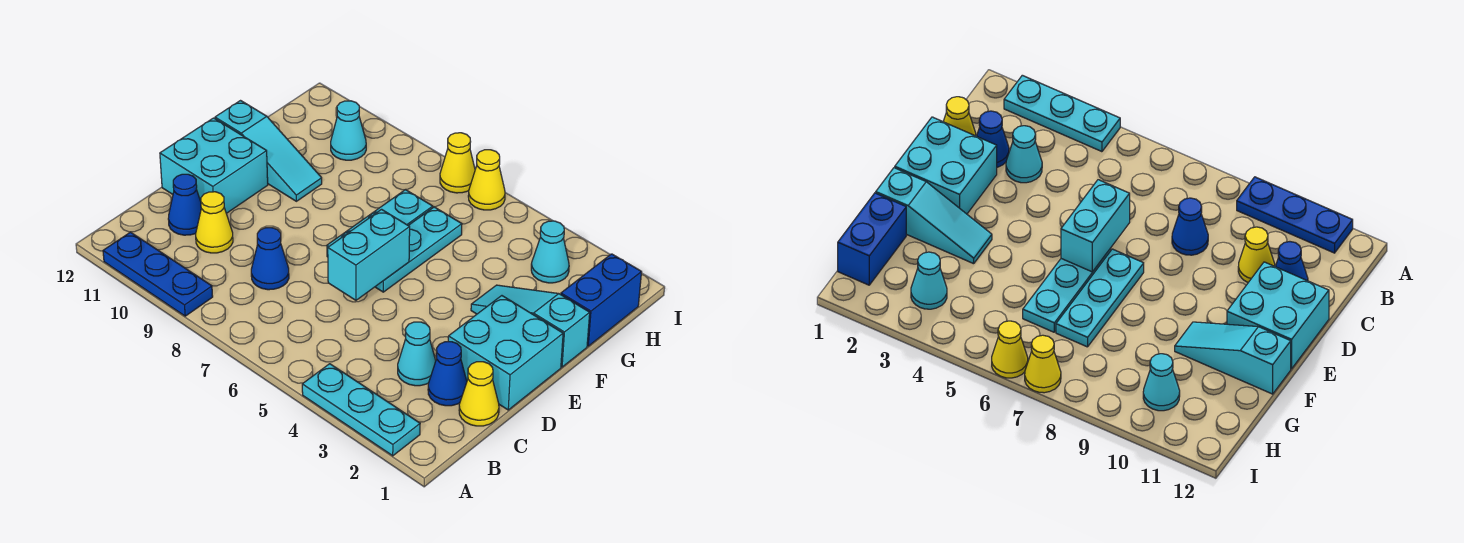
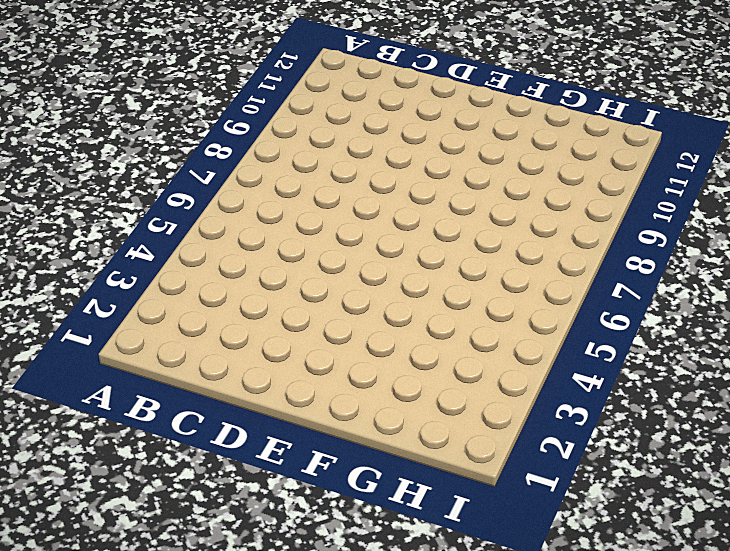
none -> cyan plate A2:A4 level 1
none -> blue plate A9:A11 level 1
none -> yellow cone C1 level 1

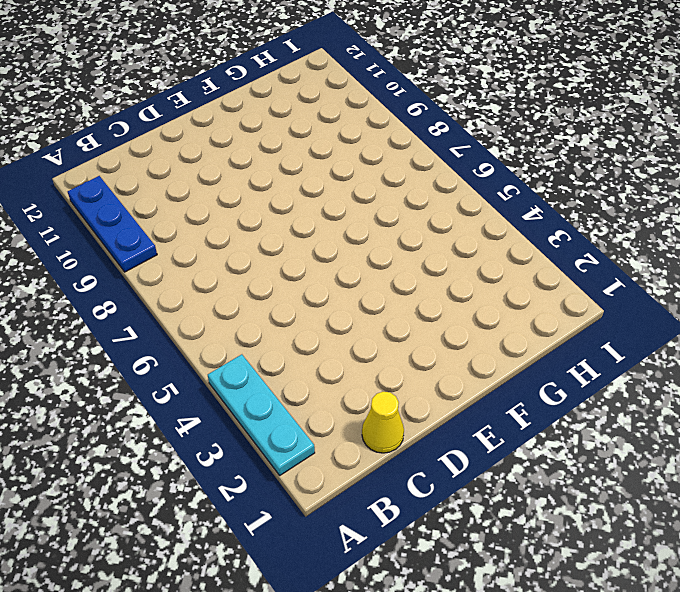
none -> blue cone C2 level 1
none -> cyan cone C3 level 1
none -> blue cone C8 level 1

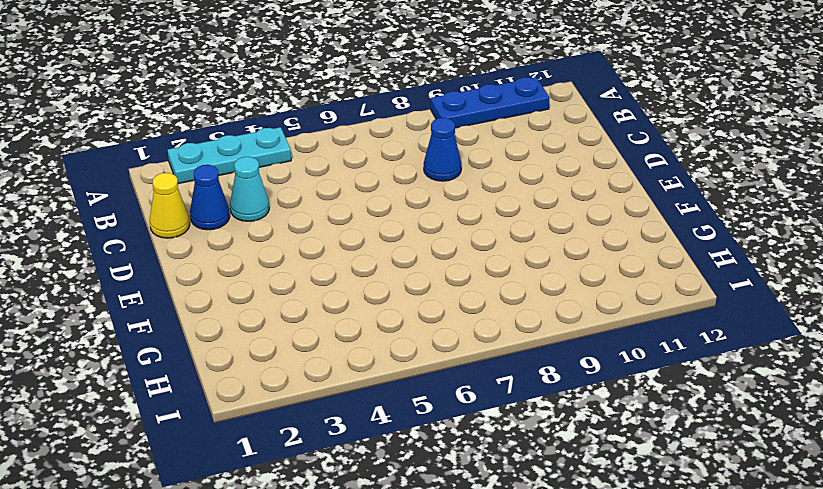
none -> yellow cone C10 level 1
none -> blue cone C11 level 1
none -> cyan brick D1:E2 level 1

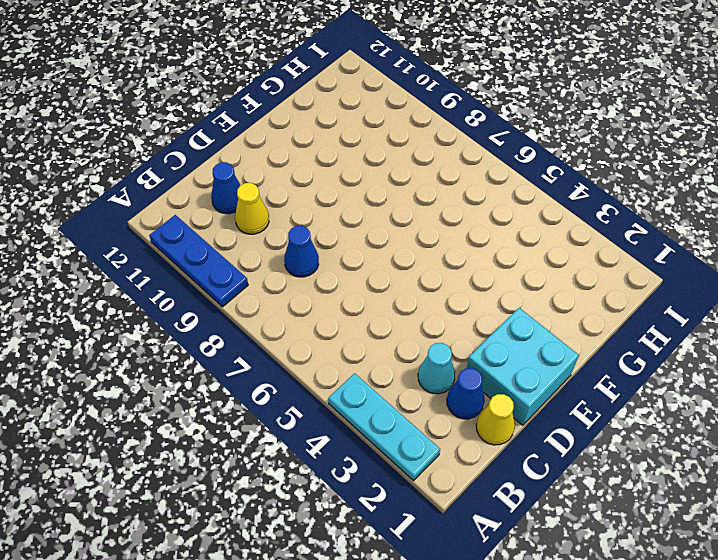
none -> cyan brick D11:E12 level 1
none -> cyan plate E6:G6 level 1
none -> cyan plate E7:G7 level 1

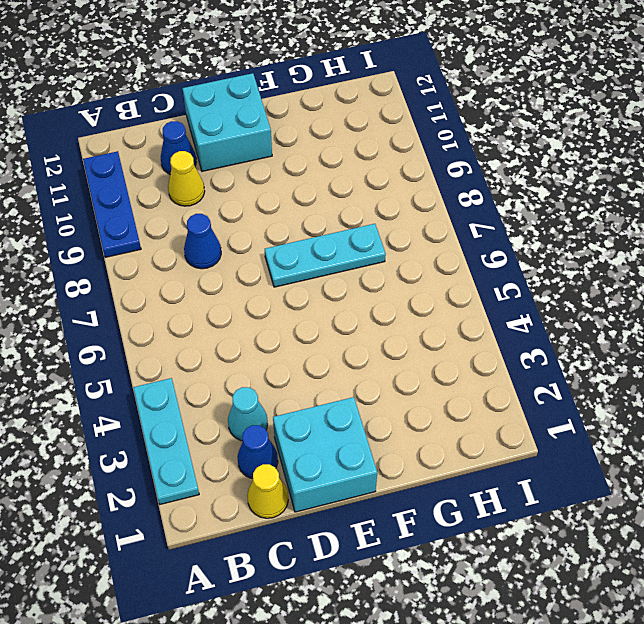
none -> cyan plate E6:G6 level 1
none -> cyan slope F1:F3 level 1 top 1
none -> cyan slope F10:F12 level 1 top 12

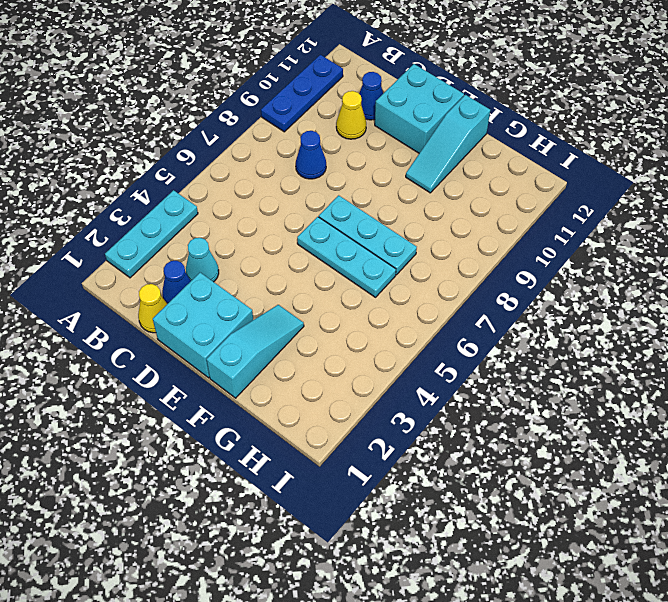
none -> blue brick G1:H1 level 1
none -> cyan cone H3 level 1
none -> cyan cone H10 level 1

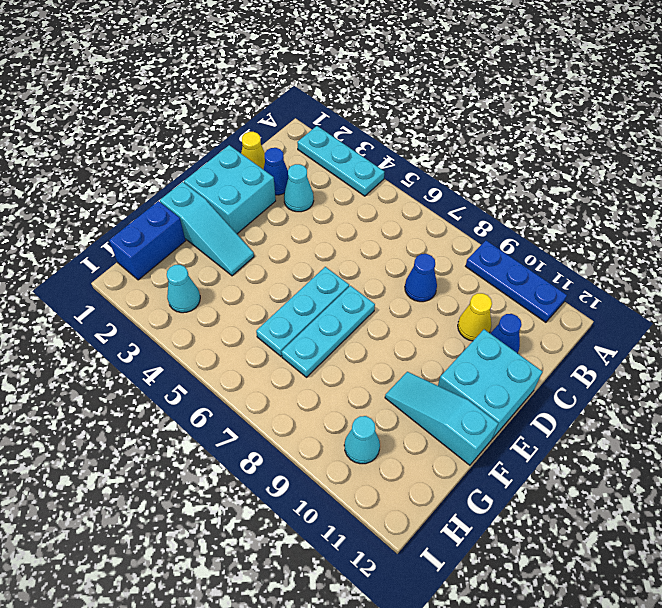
none -> yellow cone I6 level 1
none -> yellow cone I7 level 1
none -> cyan brick D6:E6 level 2

